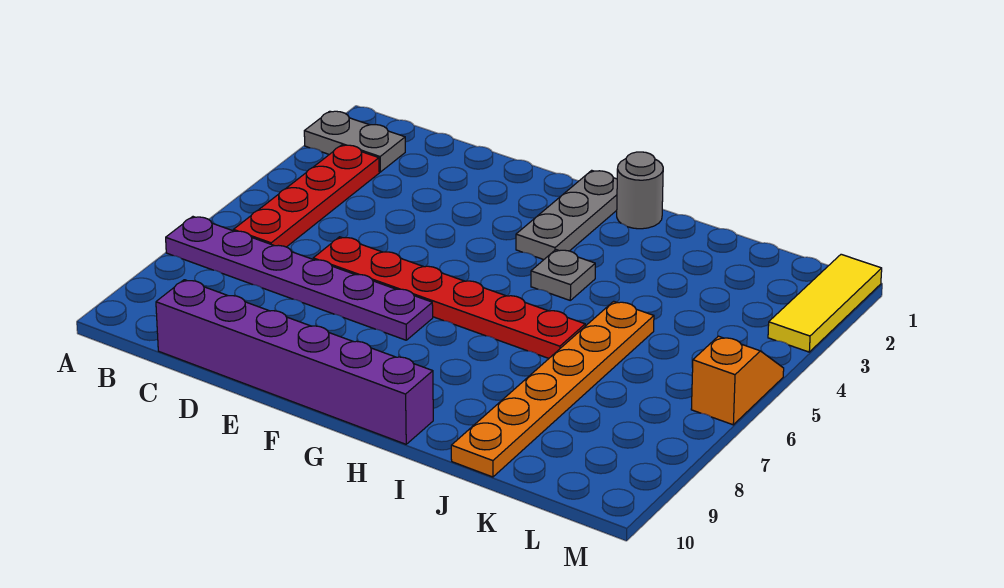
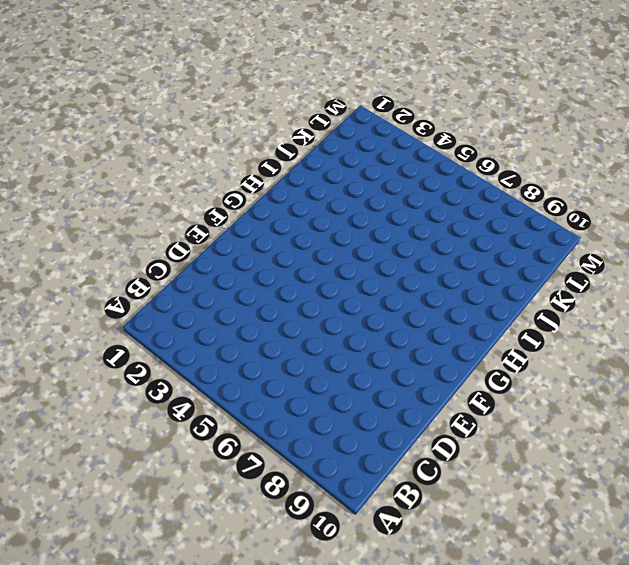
none -> grey plate A2:B2 level 1
none -> purple plate A7:F7 level 1

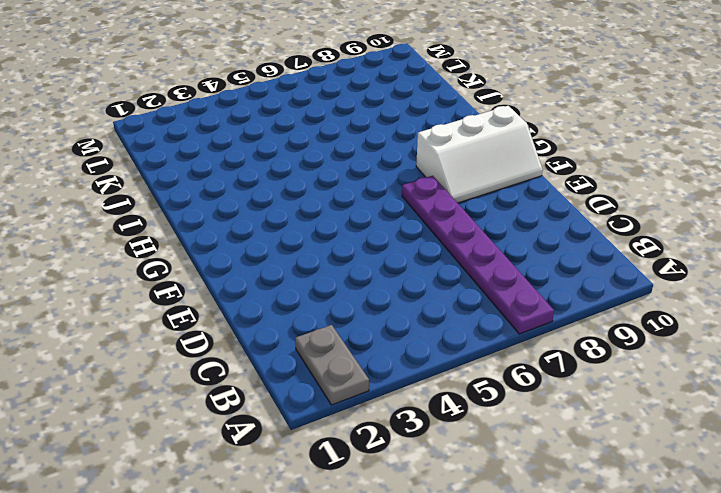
white slope F8:G10 level 1 top G -> purple brick C10:H10 level 1
none -> red plate B3:B6 level 1
none -> red plate D6:I6 level 1

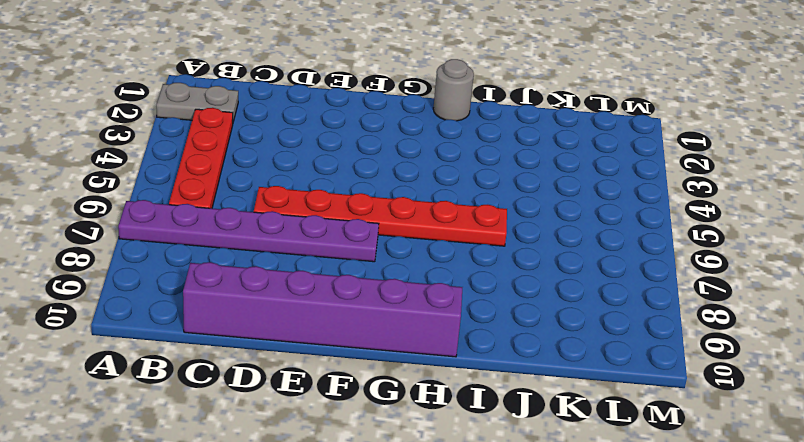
none -> grey plate G1:G3 level 1
none -> grey plate H4 level 1

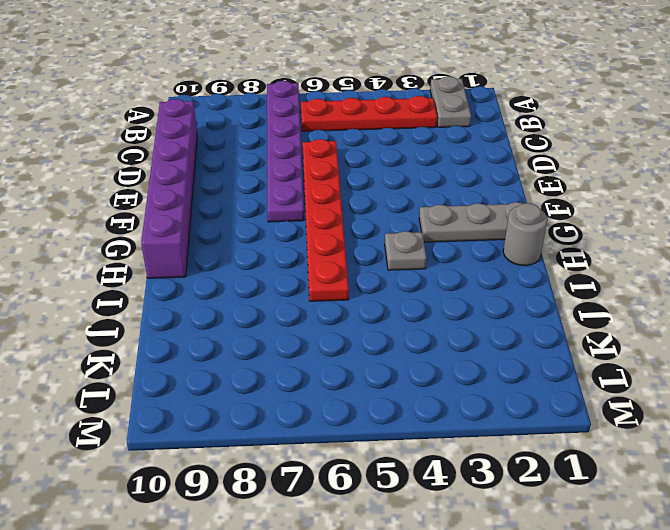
none -> orange plate J5:J10 level 1
none -> yellow tile M1:M3 level 1

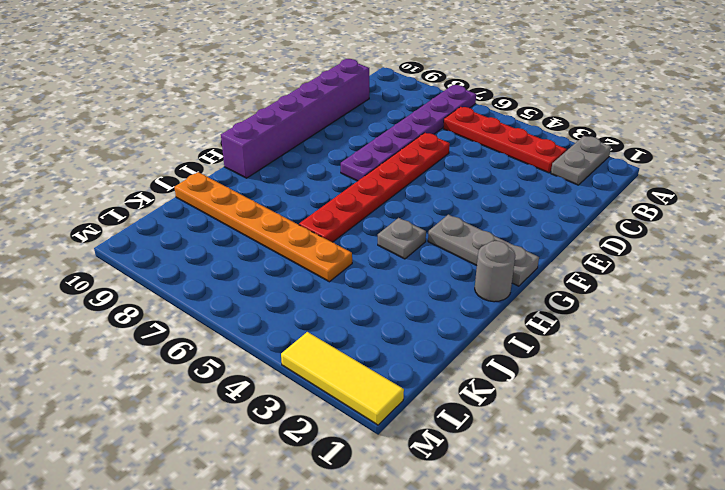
none -> orange slope M5:M6 level 1 top 6

